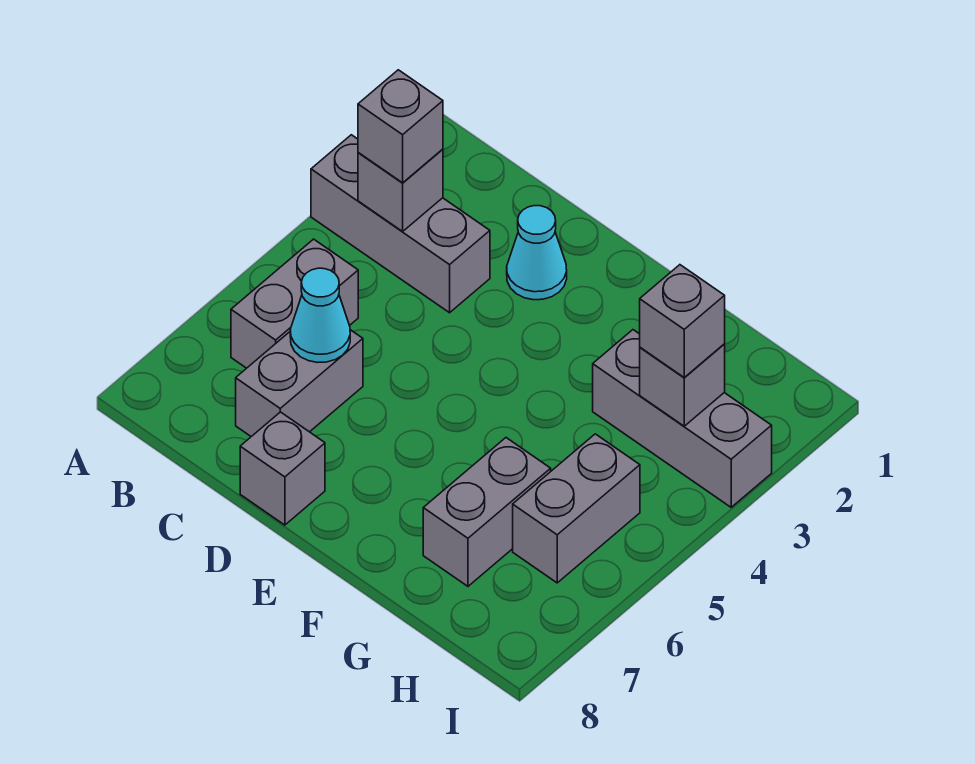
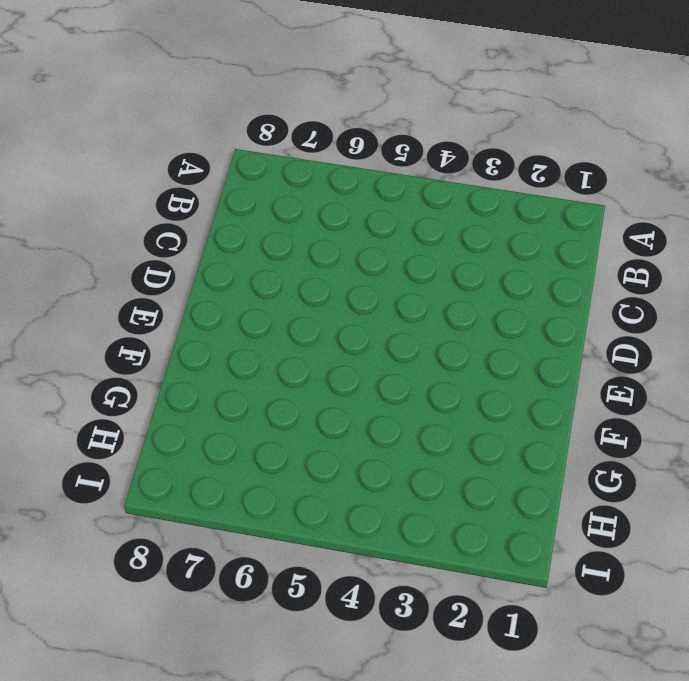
none -> grey brick A3:C3 level 1
none -> grey brick B5:B6 level 1
none -> grey brick C6:C7 level 1

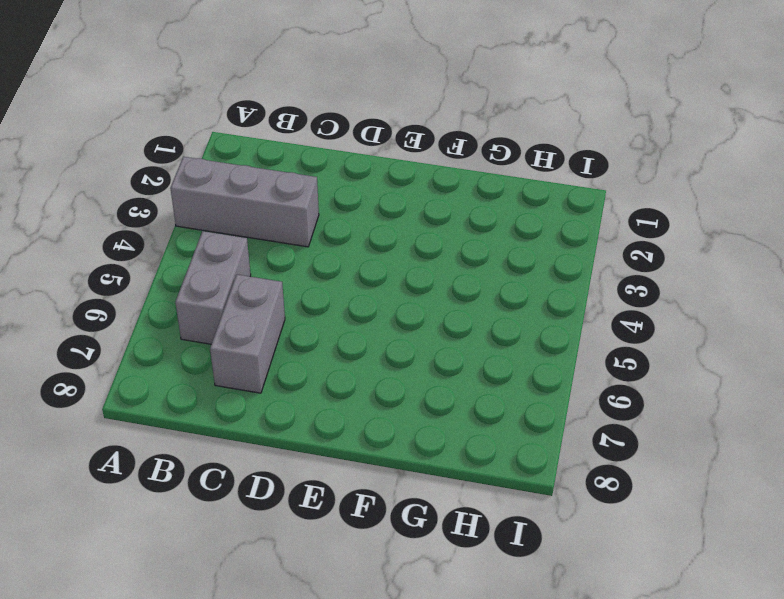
none -> cyan cone D2 level 1
none -> grey brick D8 level 1
none -> grey brick G3:I3 level 1

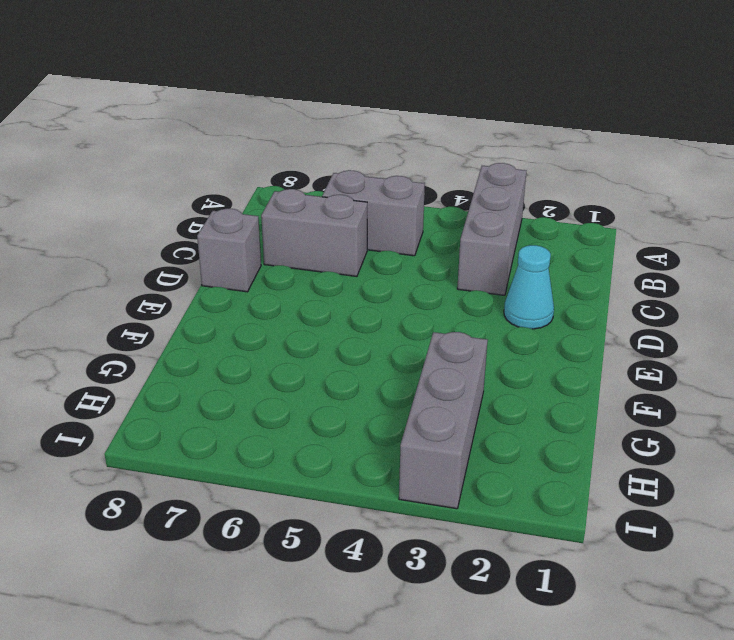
none -> grey brick G6:G7 level 1
none -> grey brick H5:H6 level 1
none -> grey brick B3 level 2

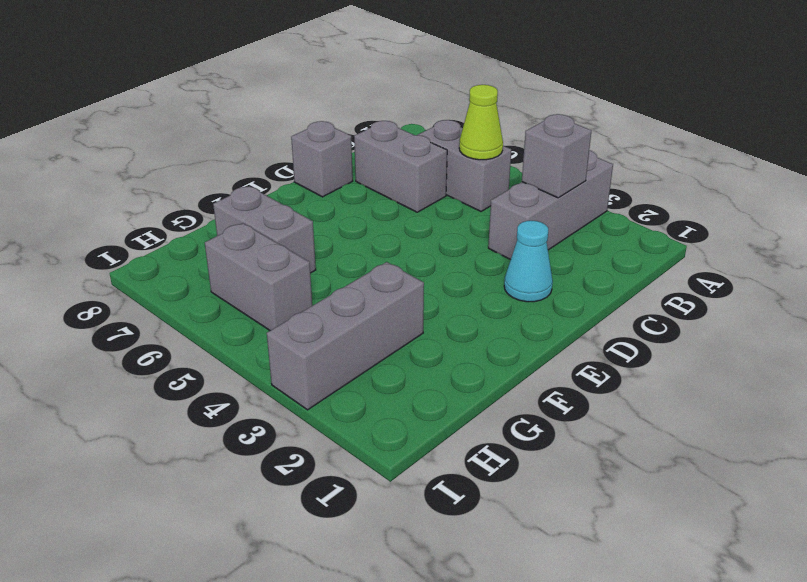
lime cone B5 level 2 -> none
none -> cyan cone C6 level 2
none -> grey brick H3 level 2
none -> grey brick B3 level 3

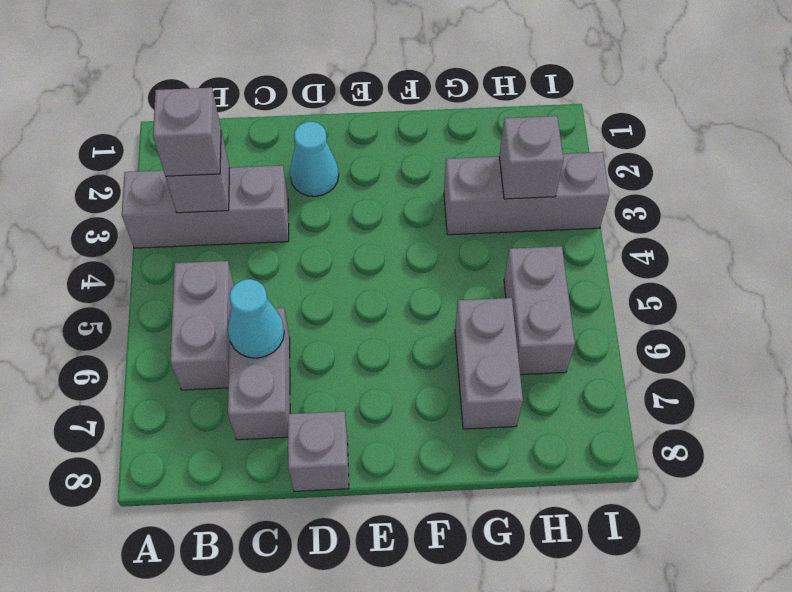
none -> grey brick H3 level 3

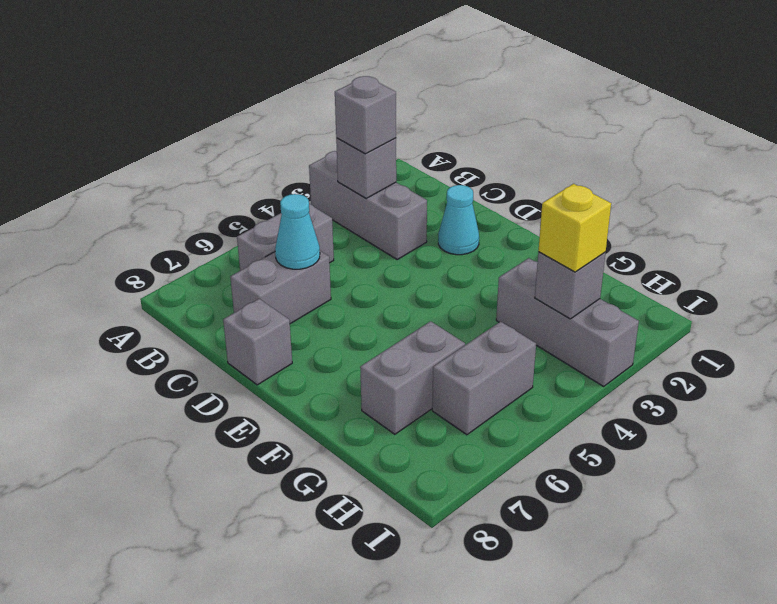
yellow brick H3 level 3 -> grey brick H3 level 3

